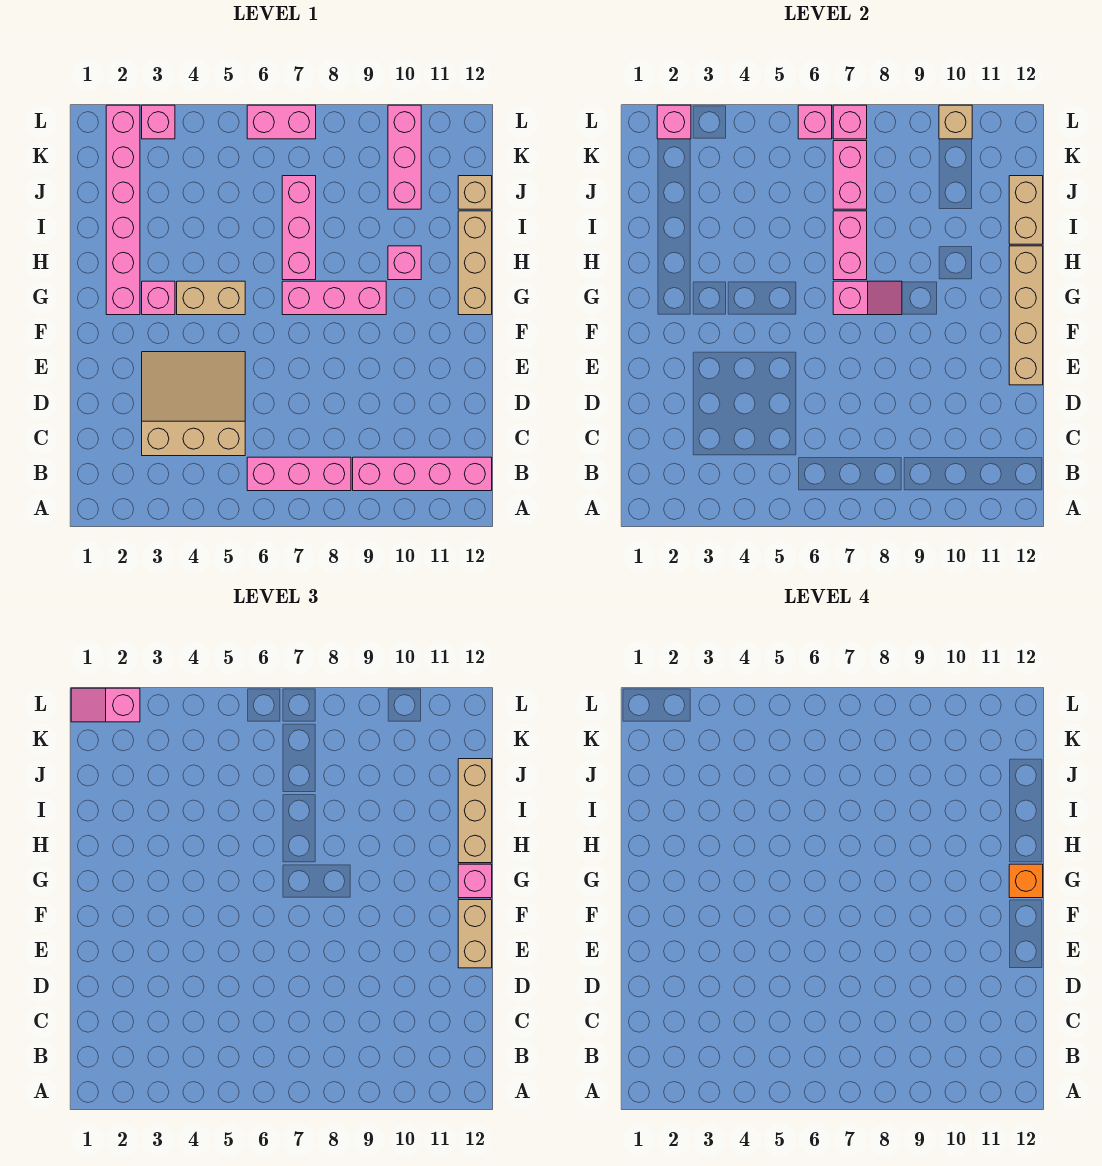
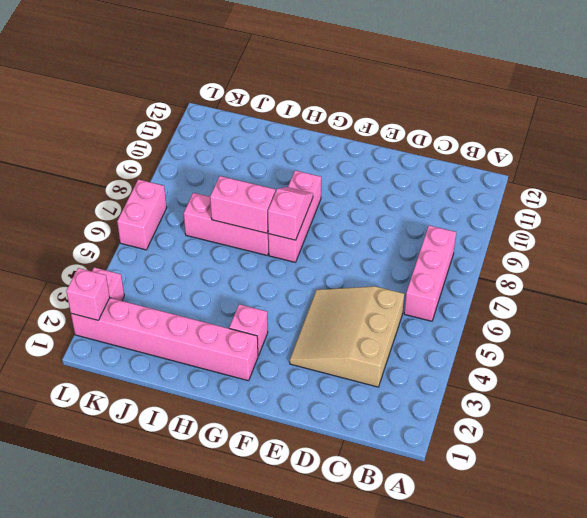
none -> pink brick B9:B12 level 1
none -> tan brick G4:G5 level 1
none -> tan brick G12:I12 level 1

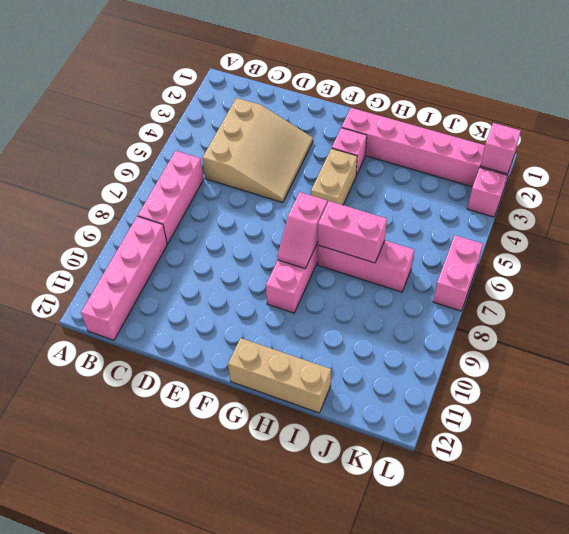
none -> pink brick H10 level 1
none -> pink brick J10:L10 level 1
none -> tan brick J12 level 1

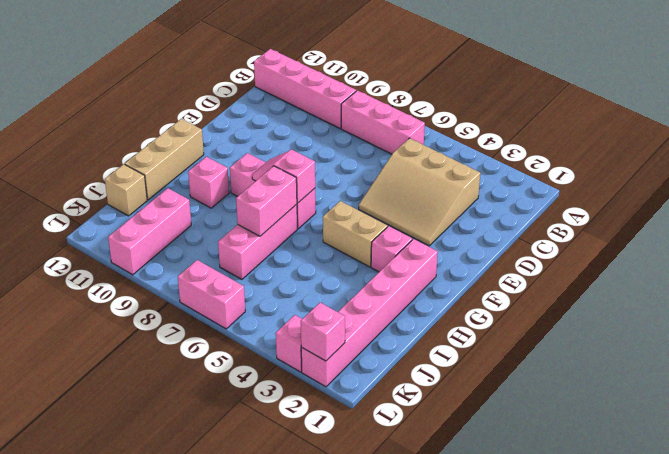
none -> tan brick E12:H12 level 2
none -> tan brick I12:J12 level 2
none -> pink brick J7:K7 level 2

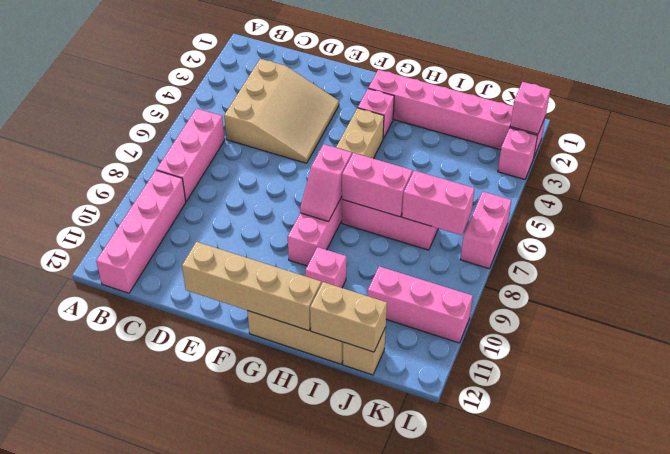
none -> pink brick L6 level 2
none -> pink brick L7 level 2
none -> tan brick L10 level 2

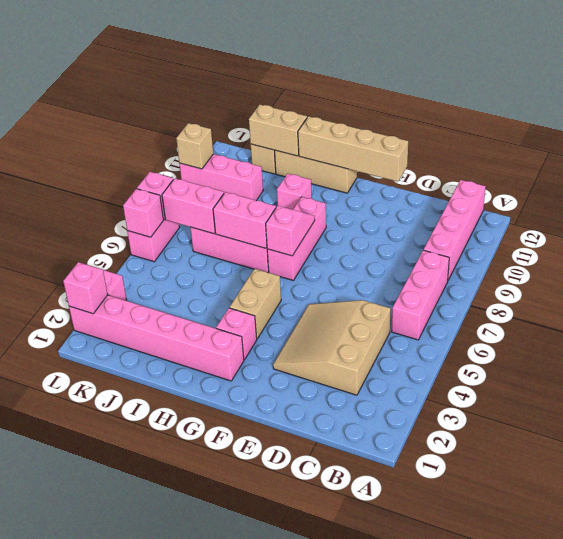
none -> tan brick E12:F12 level 3
none -> pink brick G12 level 3
none -> tan brick H12:J12 level 3

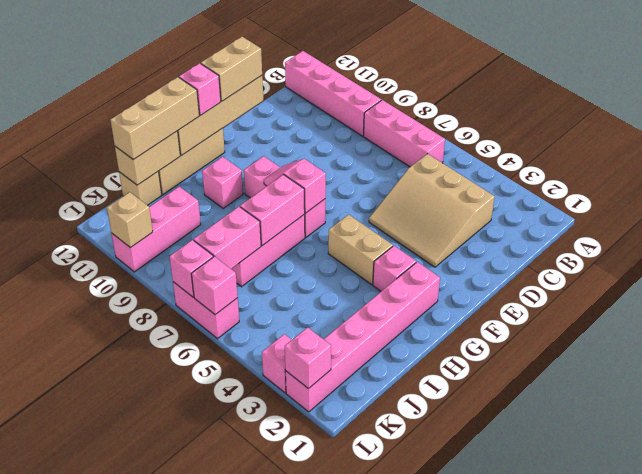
none -> pink slope L1:L2 level 3 top 2
none -> orange brick G12 level 4

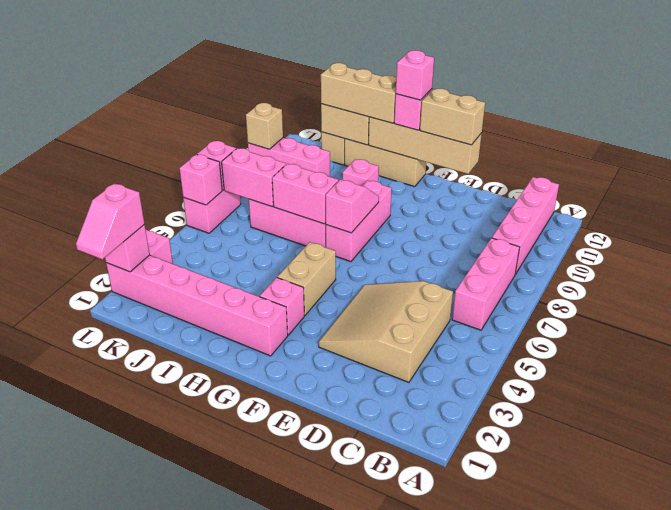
pink brick G12 level 4 -> orange brick G12 level 4

